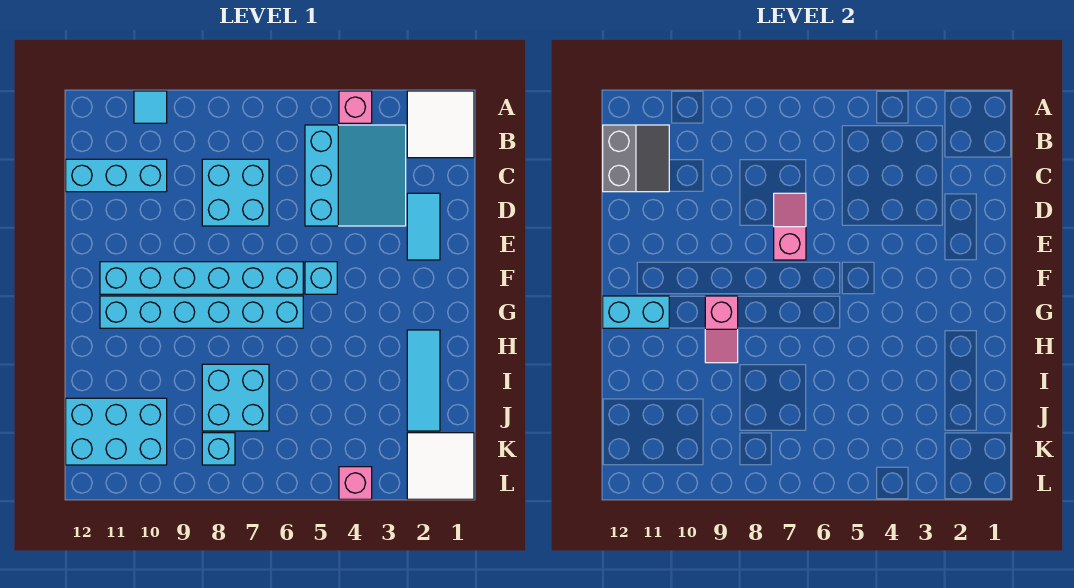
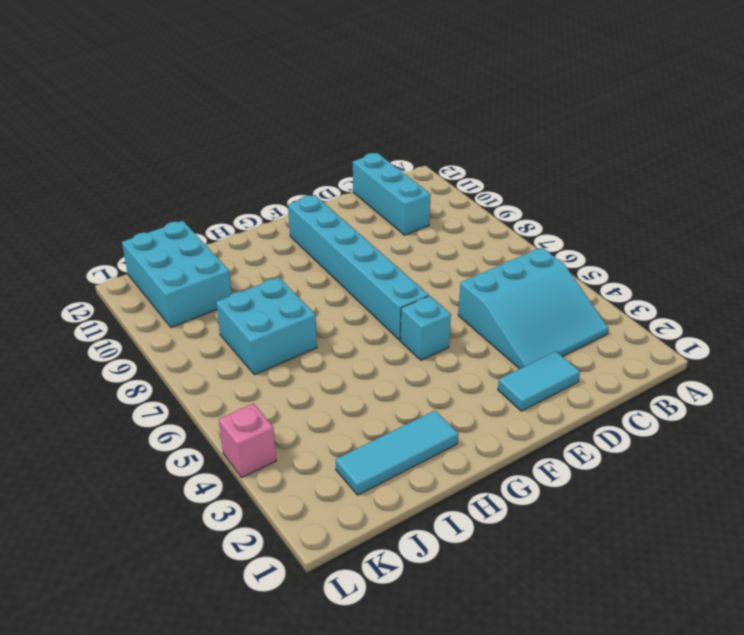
none -> white tile A1:B2 level 1
none -> pink brick A4 level 1
none -> cyan tile A10 level 1

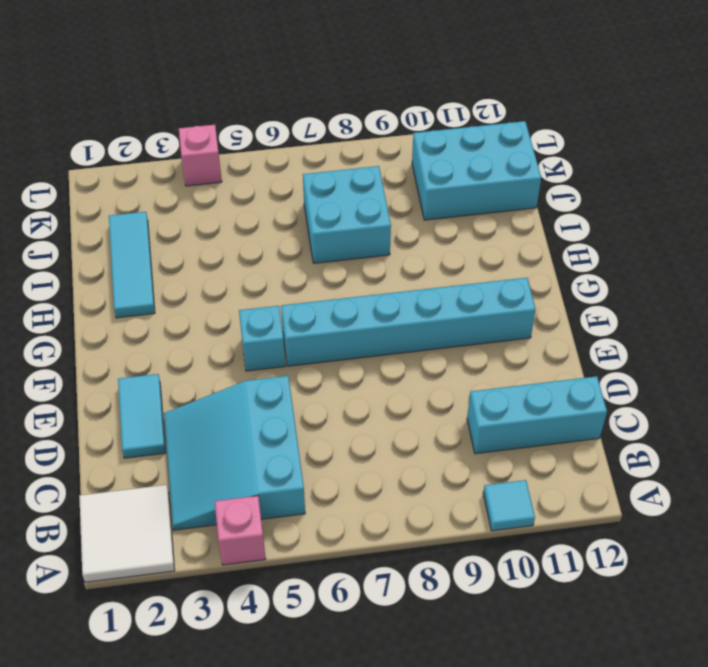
none -> cyan brick C7:D8 level 1
none -> cyan brick G6:G11 level 1
none -> white tile K1:L2 level 1

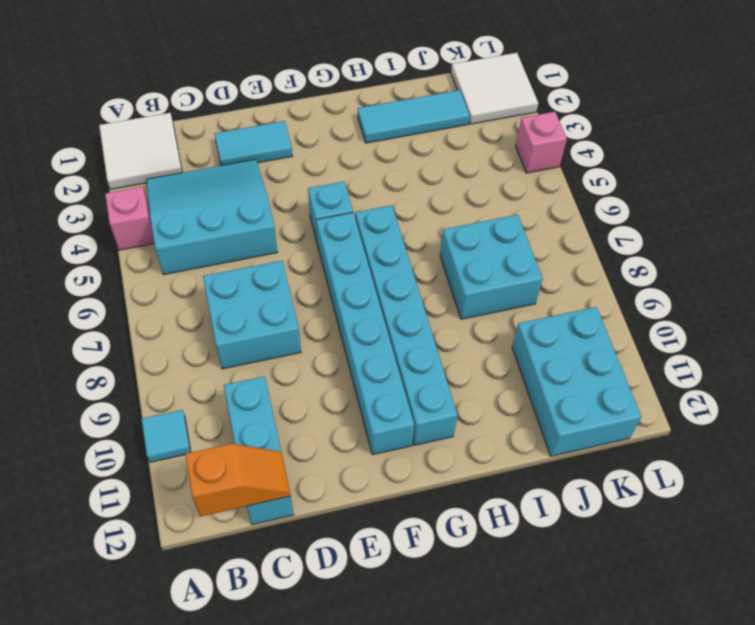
orange slope B12:C12 level 2 top B -> grey slope B11:C12 level 2 top 12
none -> cyan brick K8 level 1
none -> pink slope D7:E7 level 2 top E
none -> pink slope G9:H9 level 2 top G

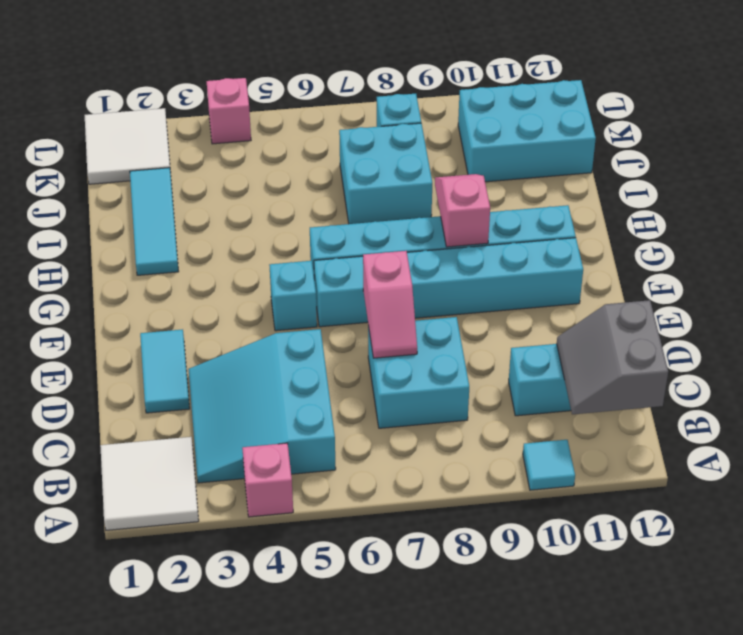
none -> cyan brick G11:G12 level 2

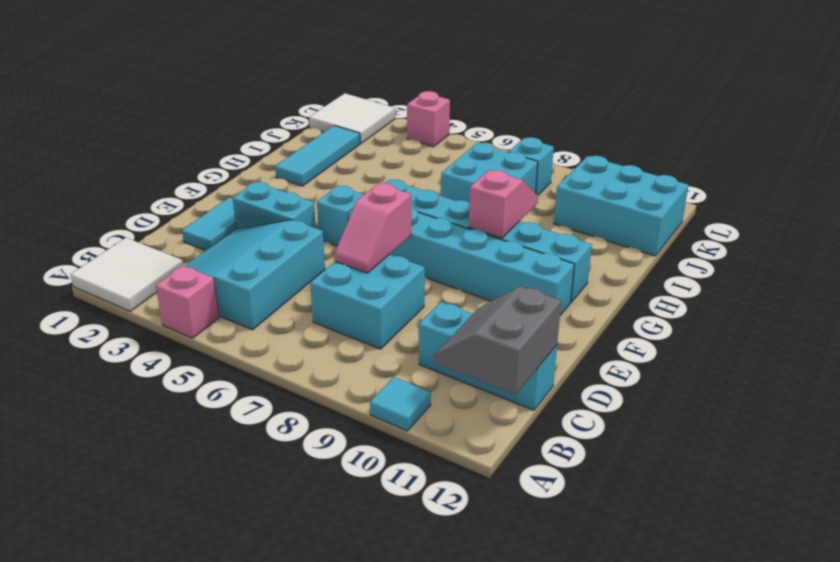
cyan brick E3:E4 level 1 -> cyan brick G11:G12 level 2

